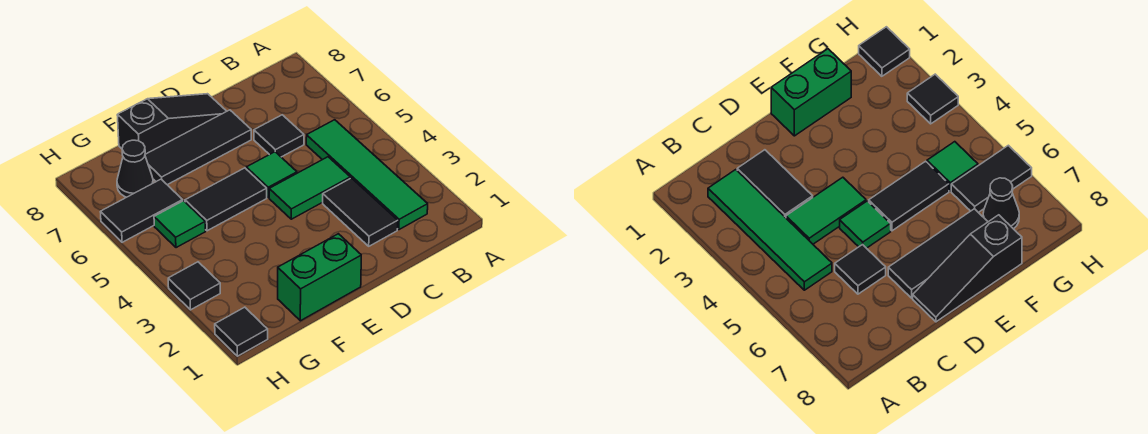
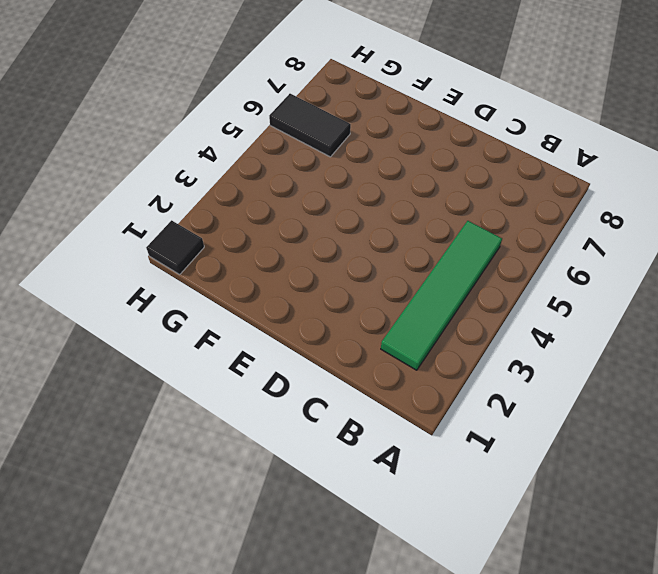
none -> black tile C2:C3 level 1
none -> green tile C4:D4 level 1
none -> black tile C6 level 1

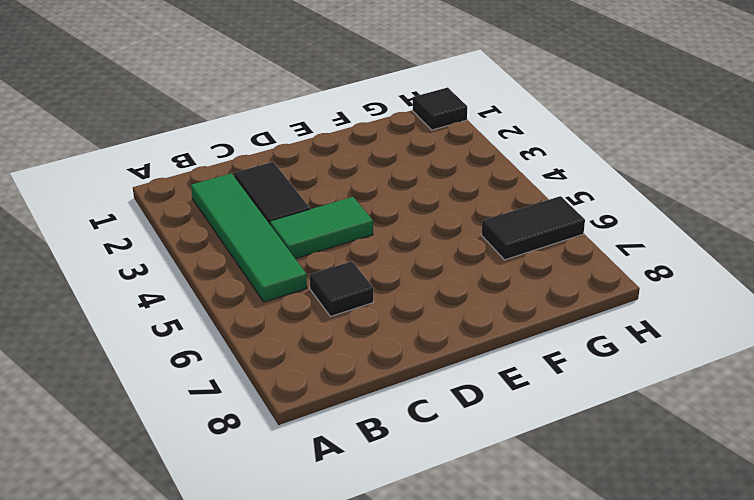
none -> green tile D5 level 1
none -> black tile D7:F7 level 1
none -> black slope D8:F8 level 1 top F

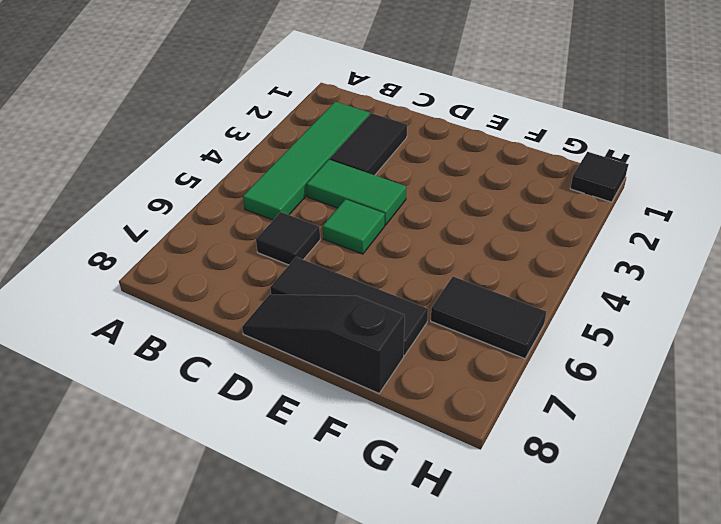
none -> green brick E1:F1 level 1
none -> black tile E5:F5 level 1
none -> green tile G5 level 1

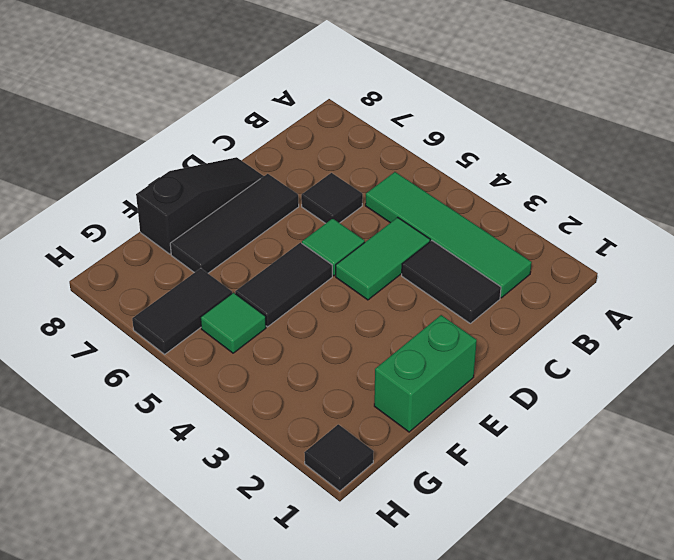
none -> black cone G7 level 1
none -> black tile H3 level 1

